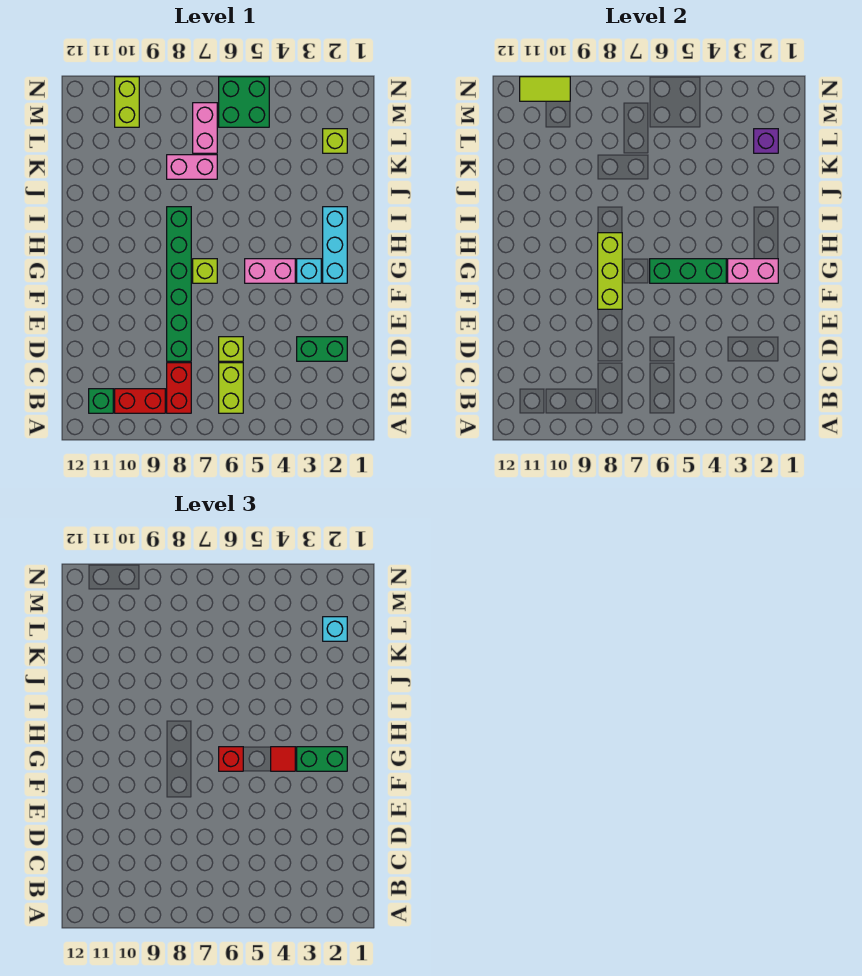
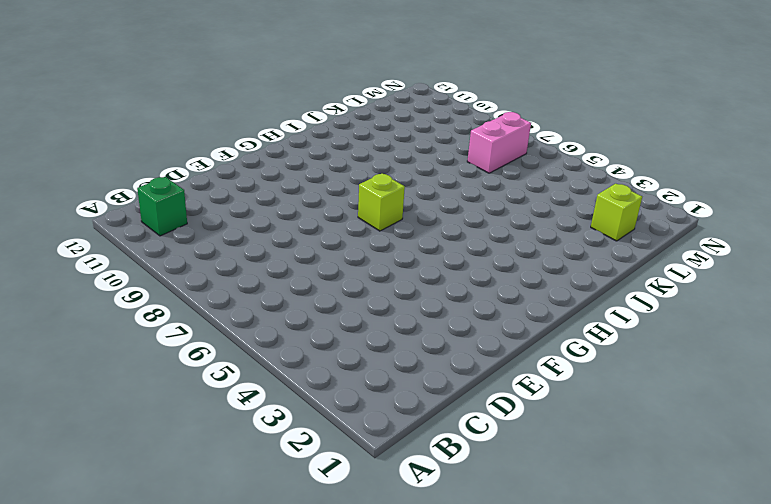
none -> lime brick B6:C6 level 1
none -> red brick B8:C8 level 1
none -> red brick B9:B10 level 1

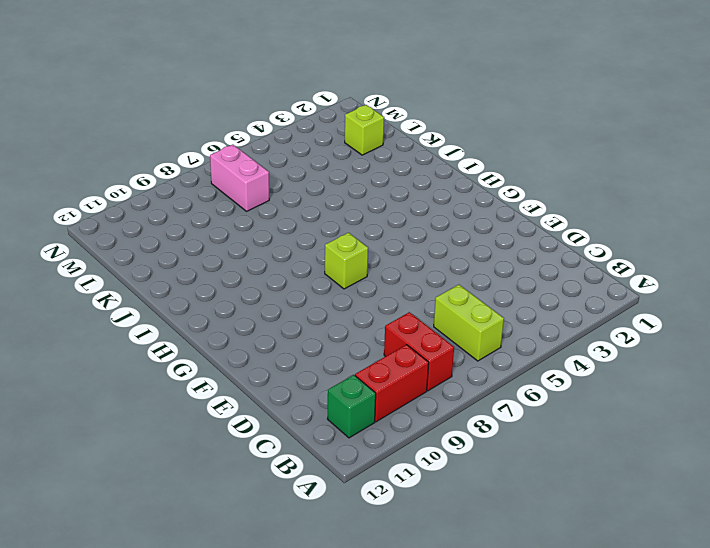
none -> green brick D2:D3 level 1
none -> lime brick D6 level 1
none -> green brick D8:I8 level 1

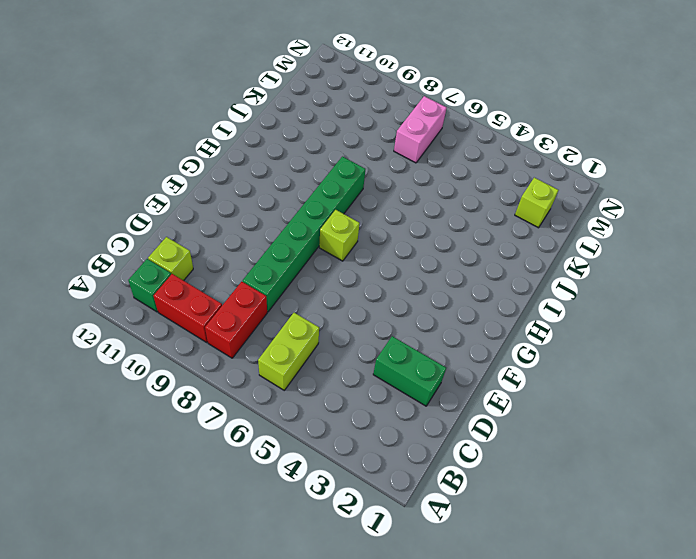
lime brick C11 level 1 -> lime brick D6 level 1
none -> cyan brick G2:I2 level 1
none -> cyan brick G3 level 1
none -> pink brick G4:G5 level 1

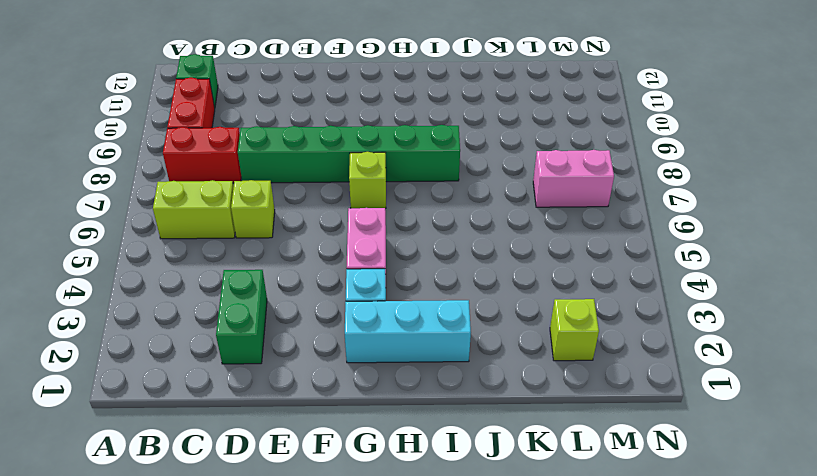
none -> pink brick K7:K8 level 1
none -> green brick M5:N6 level 1
none -> lime brick M10:N10 level 1

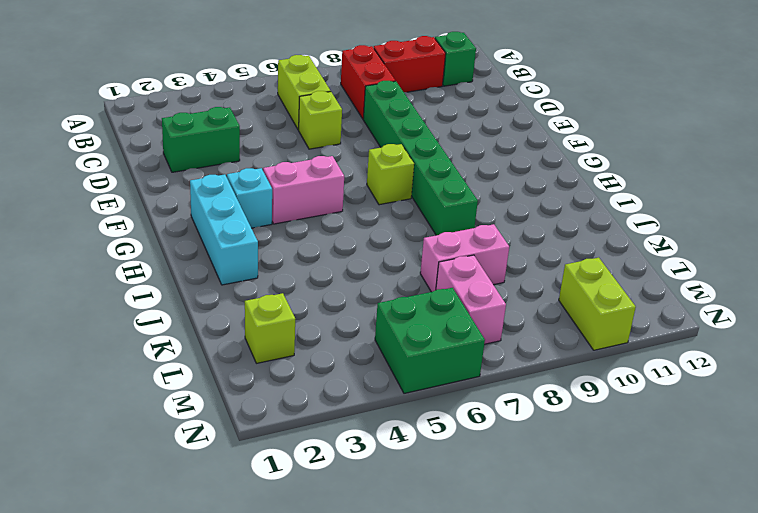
none -> lime brick F8:H8 level 2
none -> pink brick G2:G3 level 2
none -> green brick G4:G6 level 2

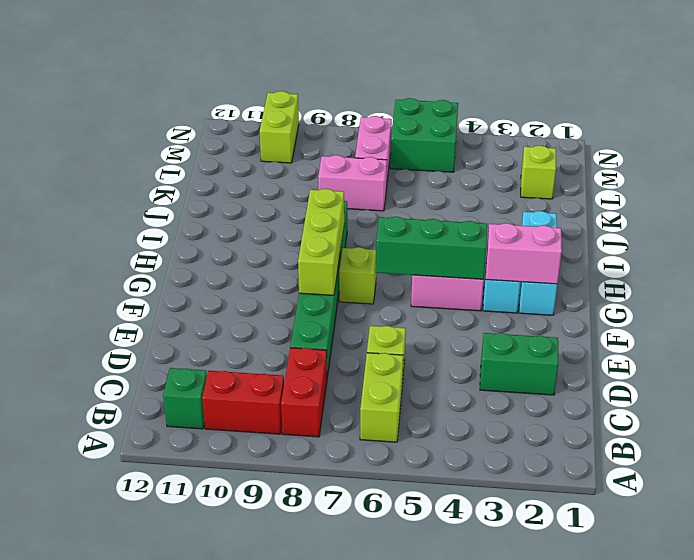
none -> purple brick L2 level 2
none -> lime tile N10:N11 level 2
none -> green brick G2:G3 level 3

